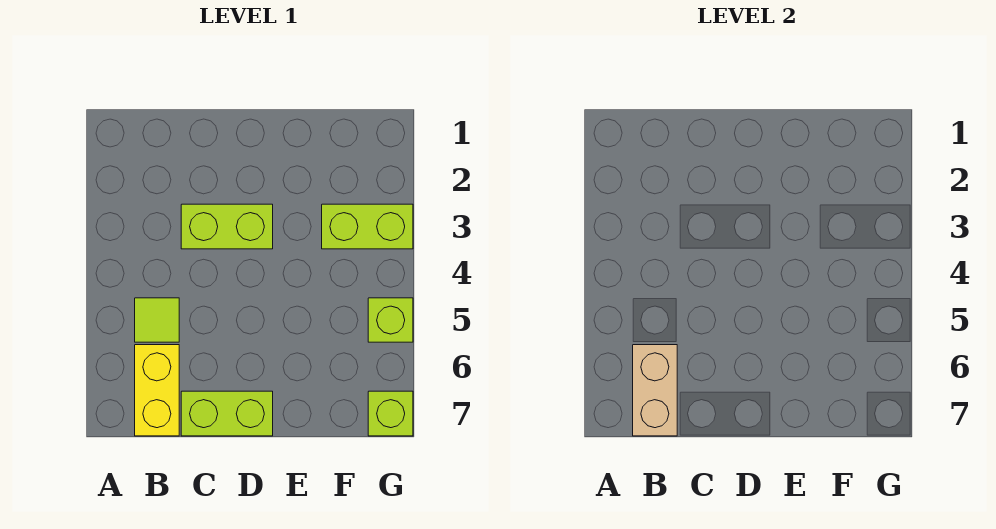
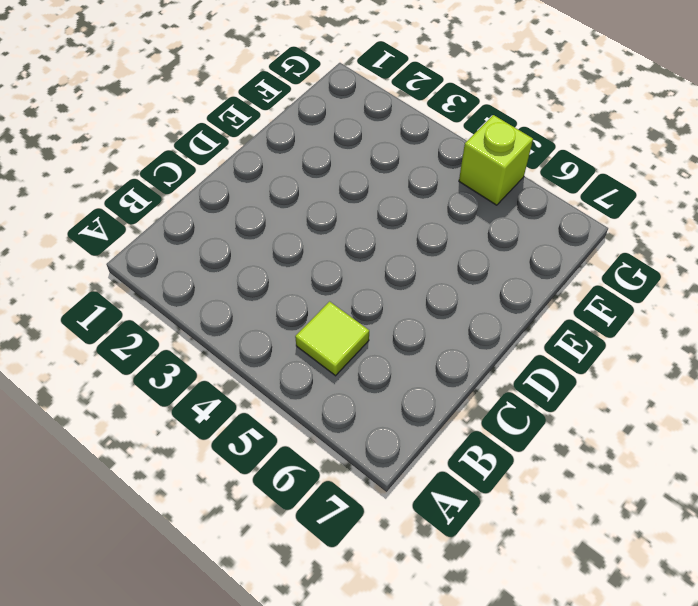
none -> yellow brick B6:B7 level 1
none -> lime brick C3:D3 level 1

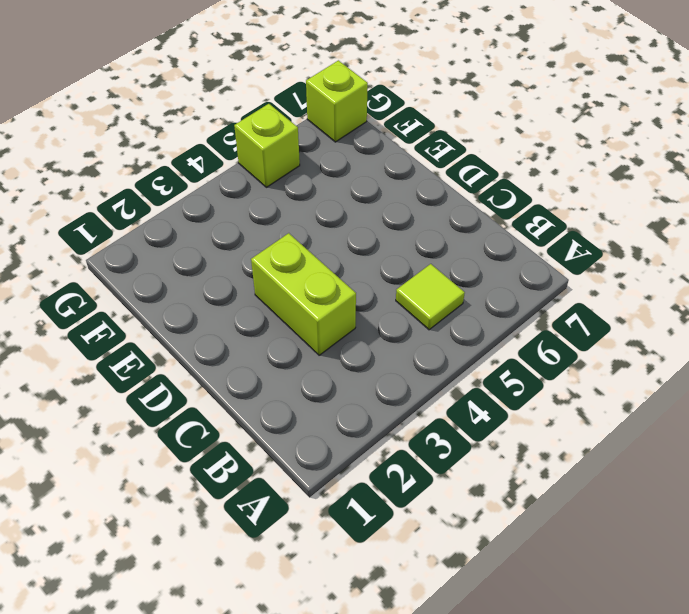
none -> yellow brick B6:B7 level 1
none -> lime brick C7:D7 level 1

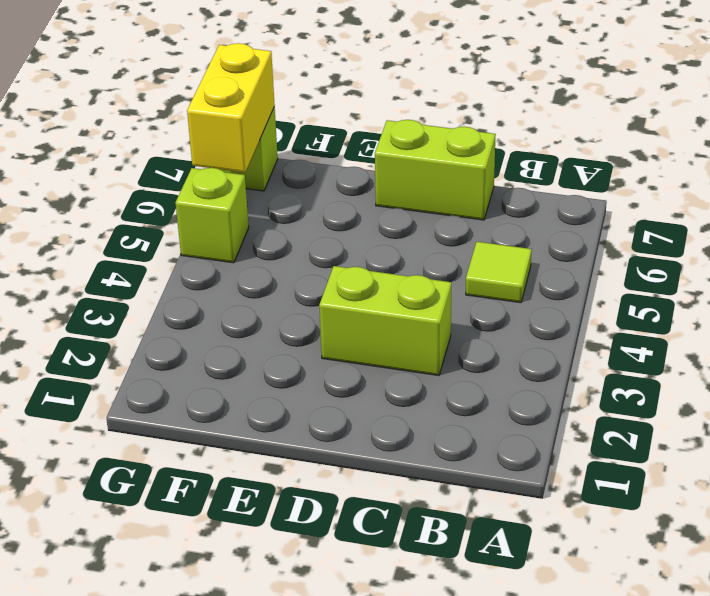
yellow brick G6:G7 level 2 -> yellow brick B6:B7 level 1
none -> lime brick F3:G3 level 1
none -> tan brick B6:B7 level 2

